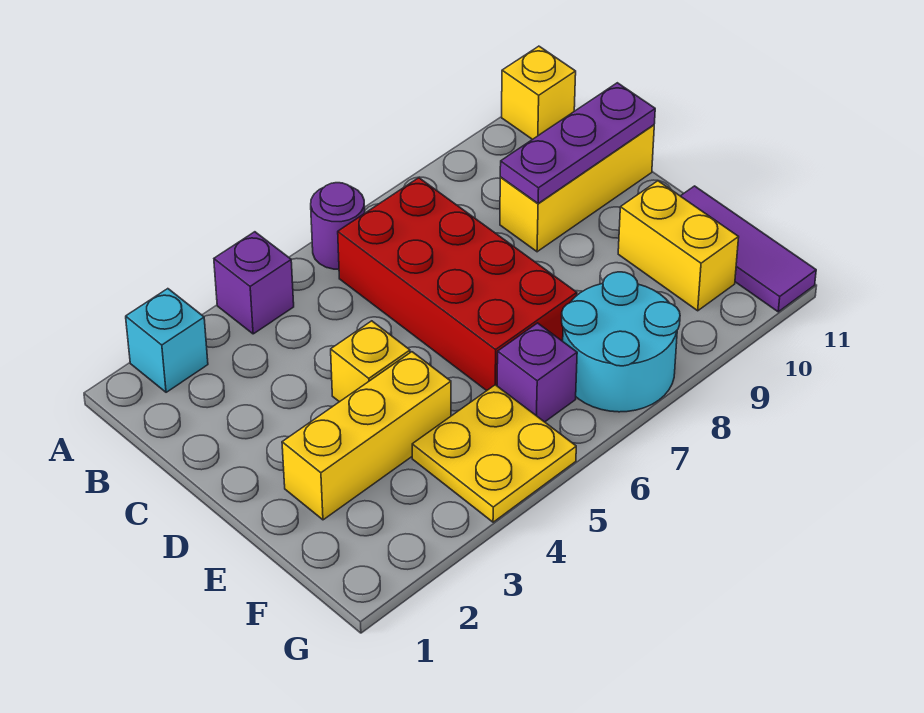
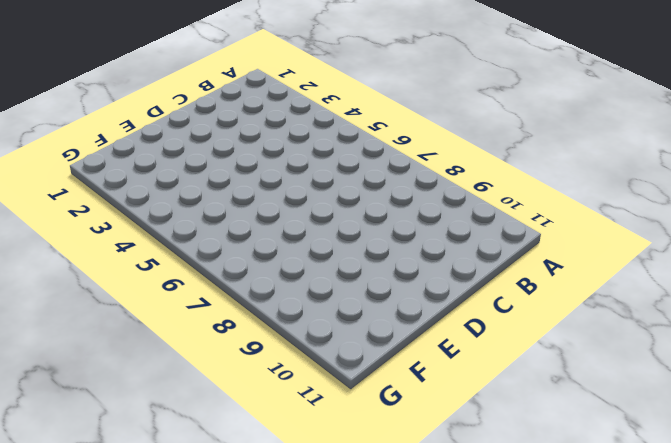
none -> cyan brick A2 level 1
none -> purple brick A4 level 1
none -> purple round brick A6 level 1

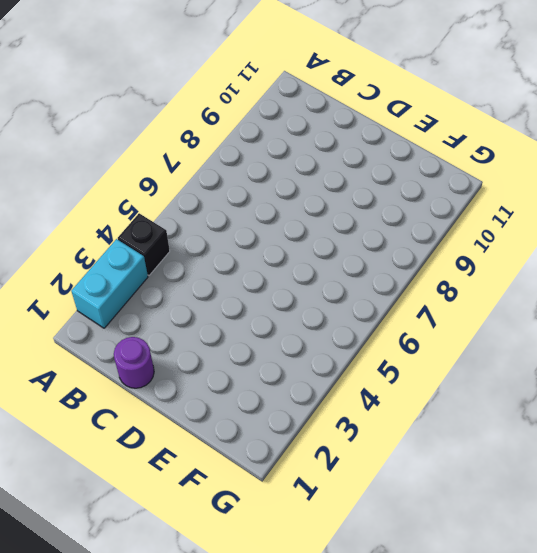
cyan brick A2:A3 level 1 -> cyan brick A2 level 1
black brick A4 level 1 -> purple brick A4 level 1
purple round brick C1 level 1 -> purple round brick A6 level 1
none -> yellow brick A11 level 1
none -> red brick B6:E7 level 1
none -> yellow brick C9:C11 level 1

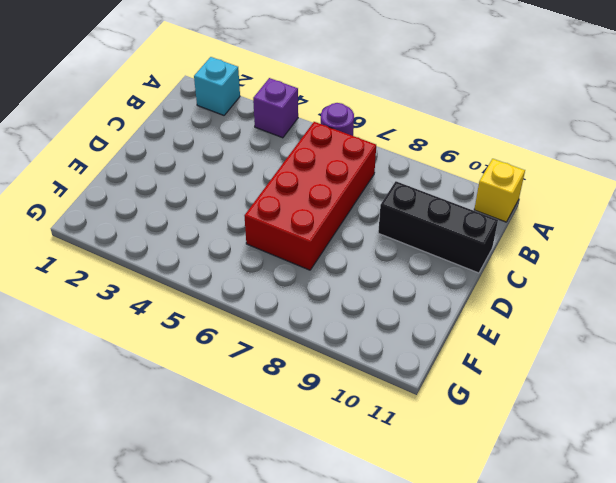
black brick C9:C11 level 1 -> yellow brick C9:C11 level 1
none -> yellow brick D4 level 1
none -> yellow brick E2:E4 level 1
none -> yellow brick E10:F10 level 1

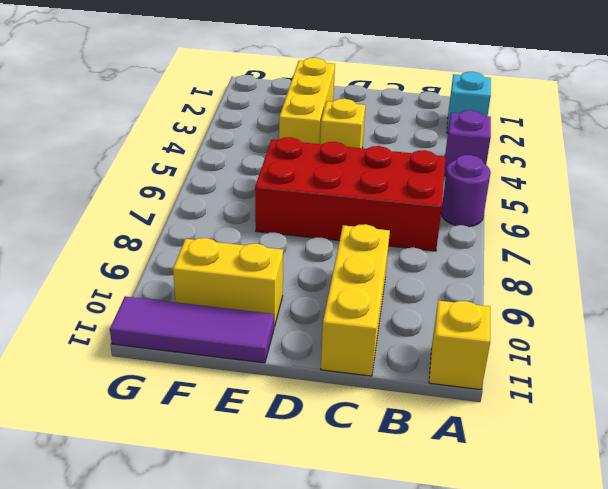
none -> yellow plate F4:G5 level 1
none -> purple brick F6 level 1
none -> cyan round brick F7:G8 level 1

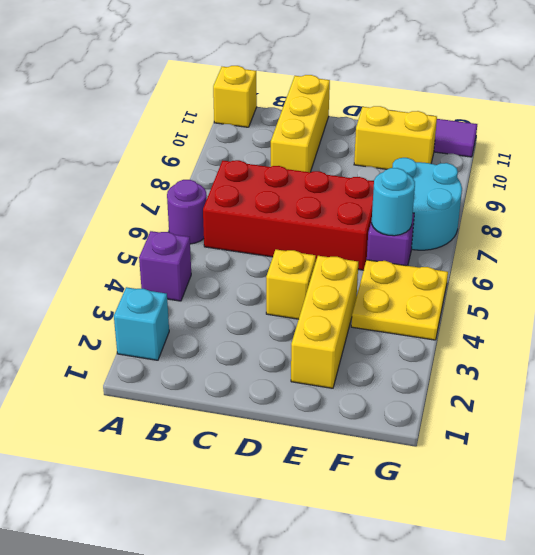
cyan round brick F6 level 2 -> none
none -> purple plate C9:C11 level 2

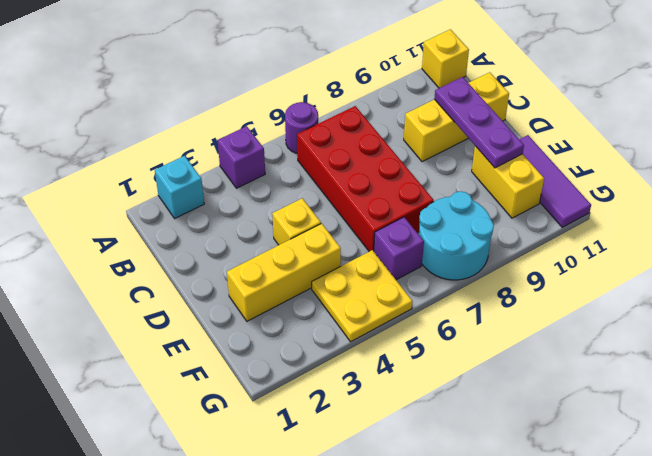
purple plate C10:E10 level 2 -> purple plate C9:C11 level 2

